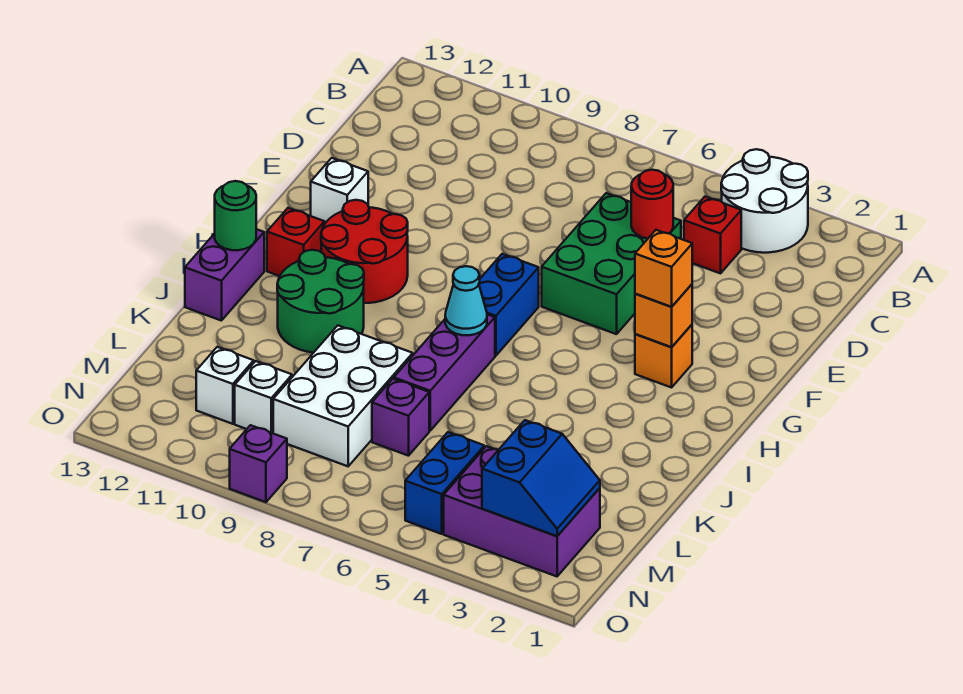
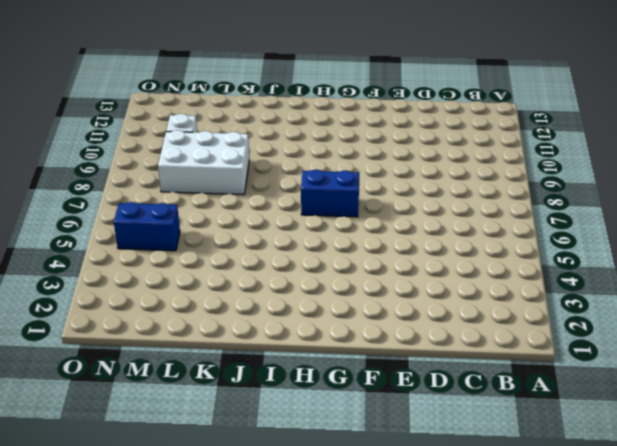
none -> white round brick A3:B4 level 1
none -> red brick C4 level 1
none -> green brick D5:F6 level 1

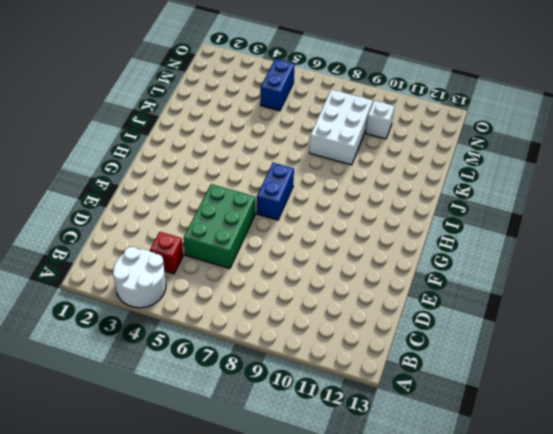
none -> white brick F12 level 1
none -> orange brick G3 level 1
none -> red round brick G10:H11 level 1

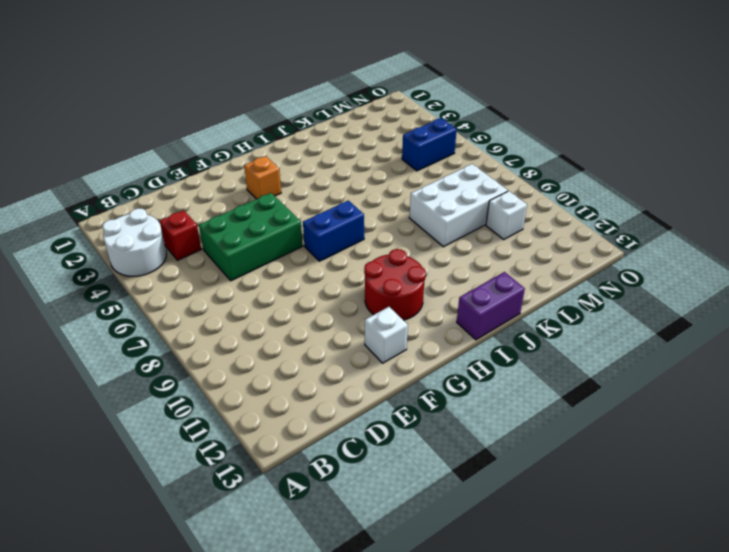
none -> red brick H12 level 1
none -> purple brick I7:K7 level 1
none -> green round brick I10:J11 level 1

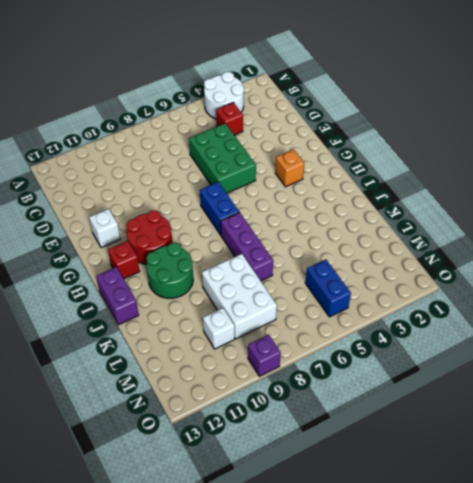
none -> purple brick L7 level 1
none -> purple brick M2:N4 level 1
none -> white brick M11 level 1

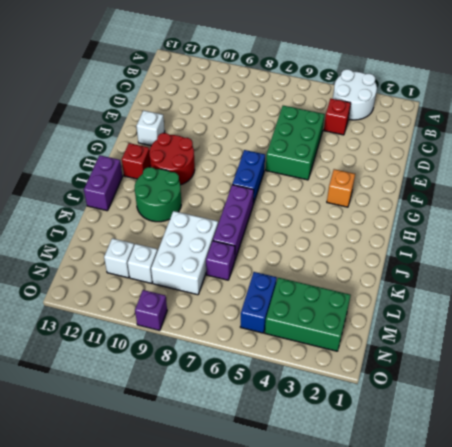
green brick M2:N4 level 1 -> purple brick M2:N4 level 1
none -> red round brick D5 level 2
none -> orange brick G3 level 2
none -> cyan cone I7 level 2

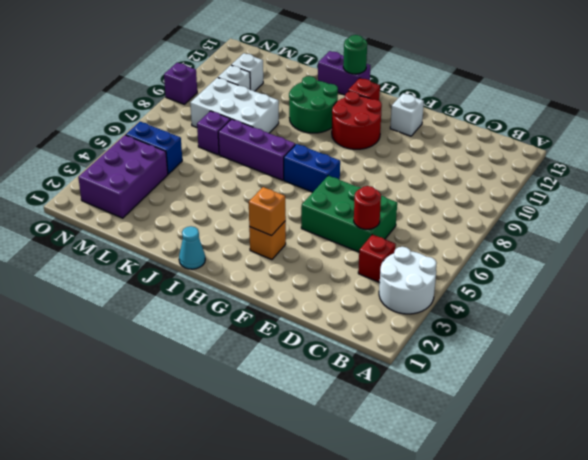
cyan cone I1 level 1 -> cyan cone I7 level 2
none -> blue slope M2:N3 level 2 top 3
none -> orange brick G3 level 3

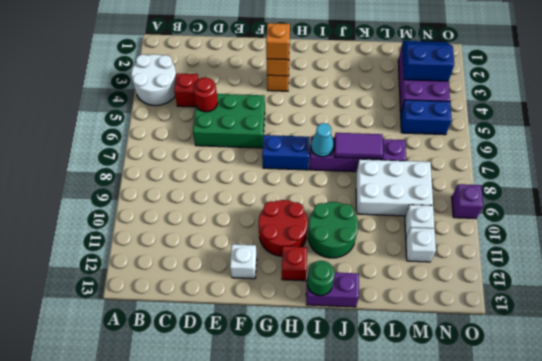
purple tile J7:K7 level 2 -> none

